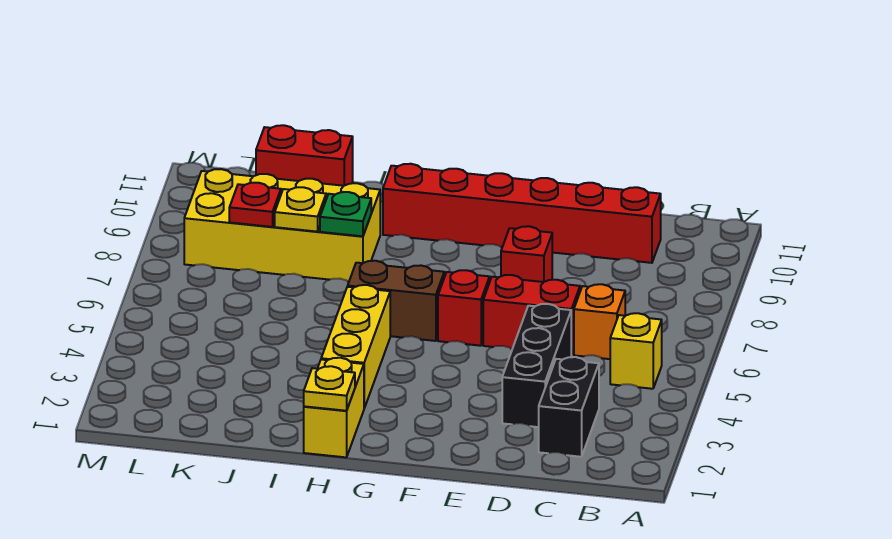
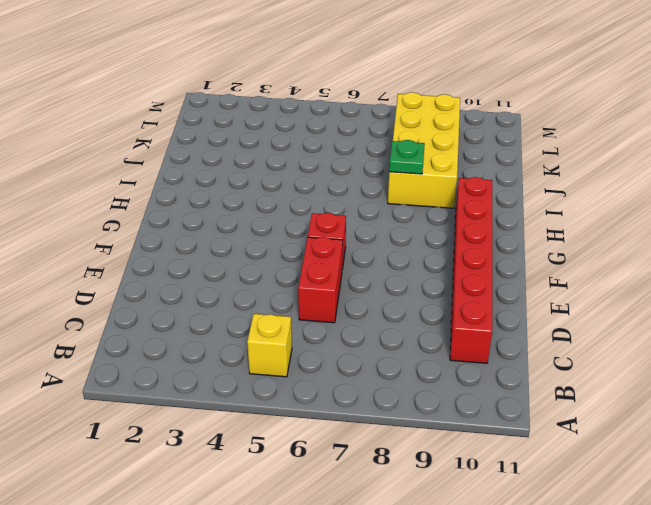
none -> black brick C2:C3 level 1
none -> orange brick C6 level 1
none -> black brick D3:D5 level 1

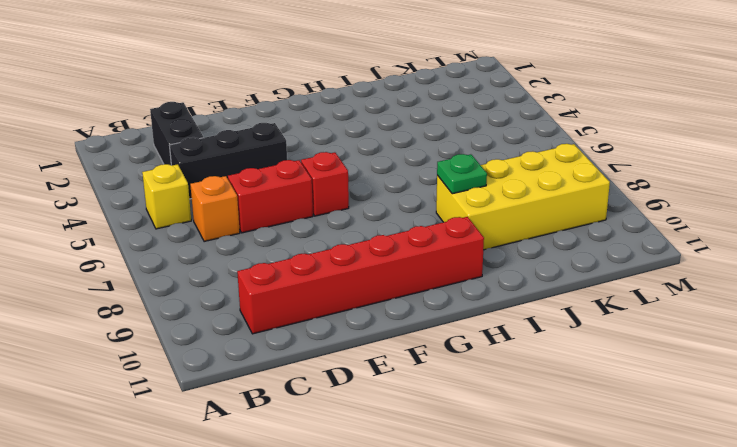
black brick C4:E4 level 1 -> black brick D3:D5 level 1
none -> red brick E8 level 1
none -> brown brick G6:H6 level 1
none -> yellow brick H1:H2 level 1

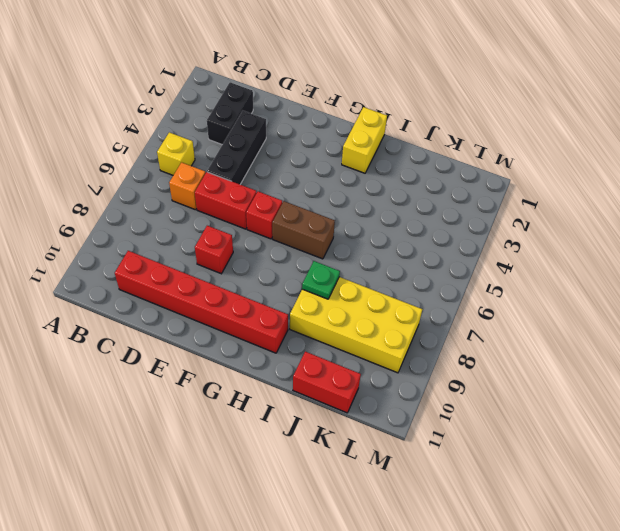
none -> yellow brick H3:H5 level 1
none -> yellow plate H1 level 2
none -> yellow plate J8 level 2

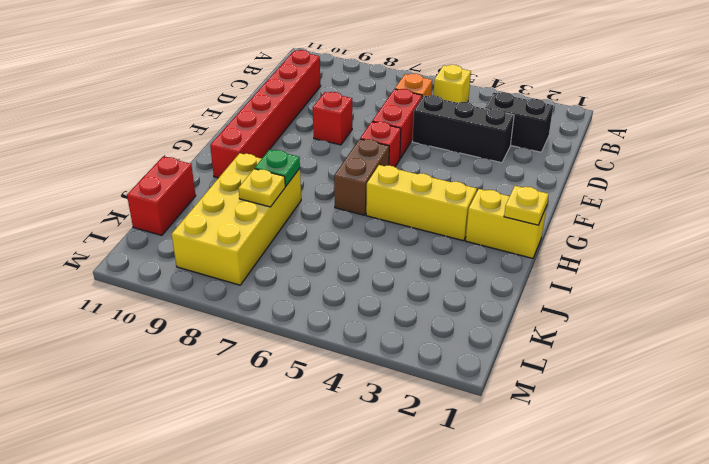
none -> red plate K8 level 2

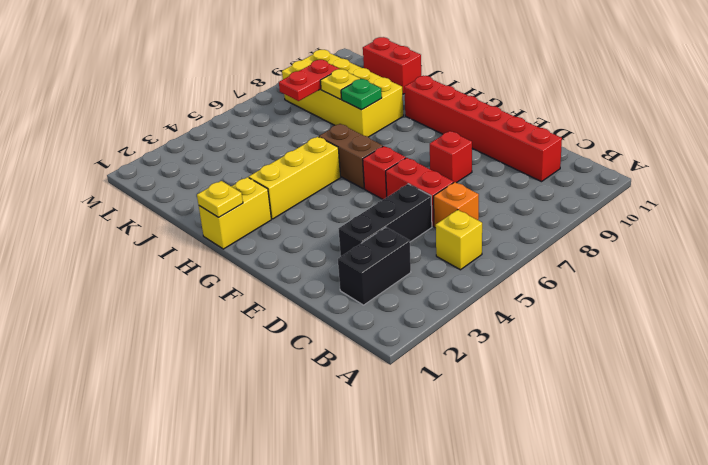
red plate K7:K8 level 2 -> red plate K8 level 2

